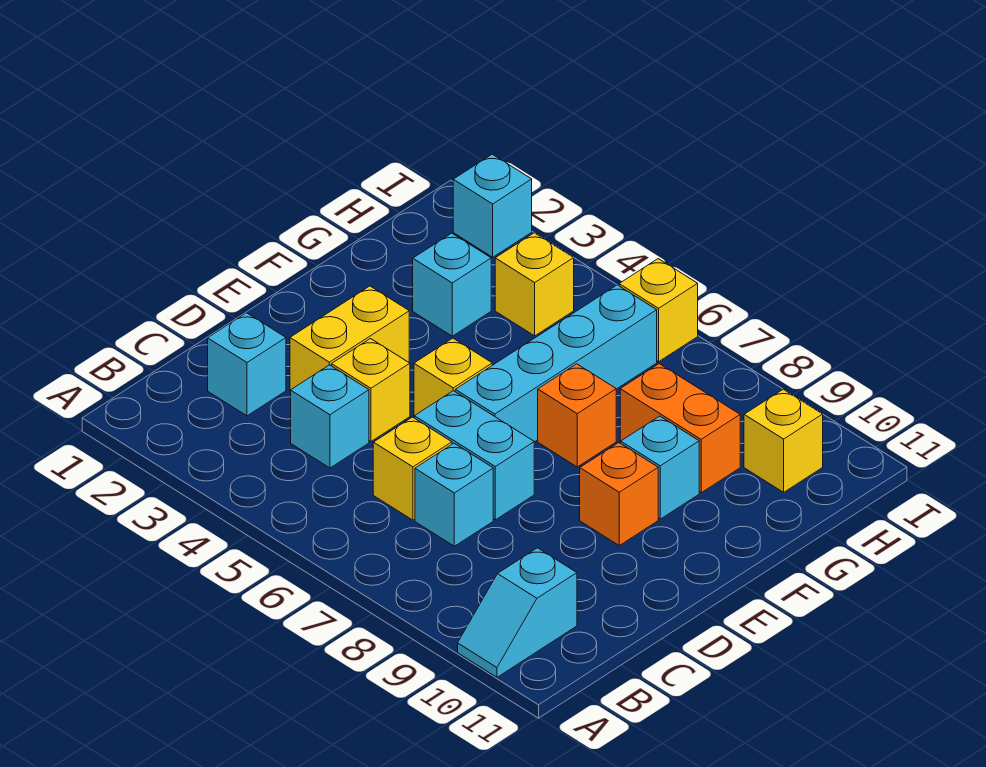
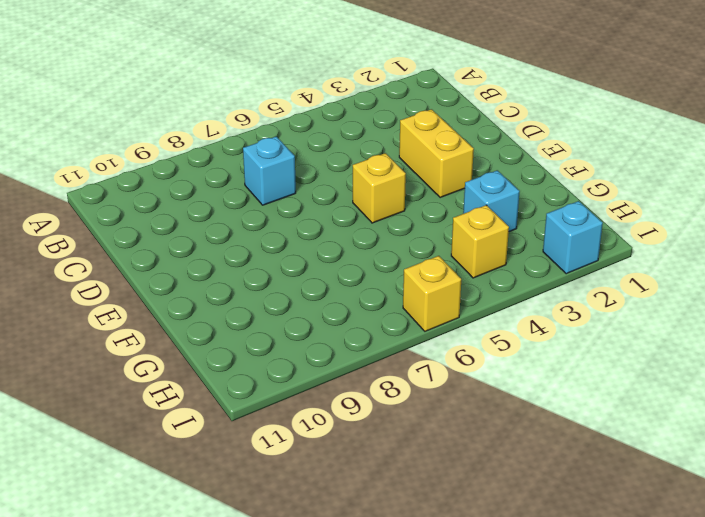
none -> cyan slope A10:B10 level 1 top B
none -> cyan brick C2 level 1
none -> cyan brick C4 level 1

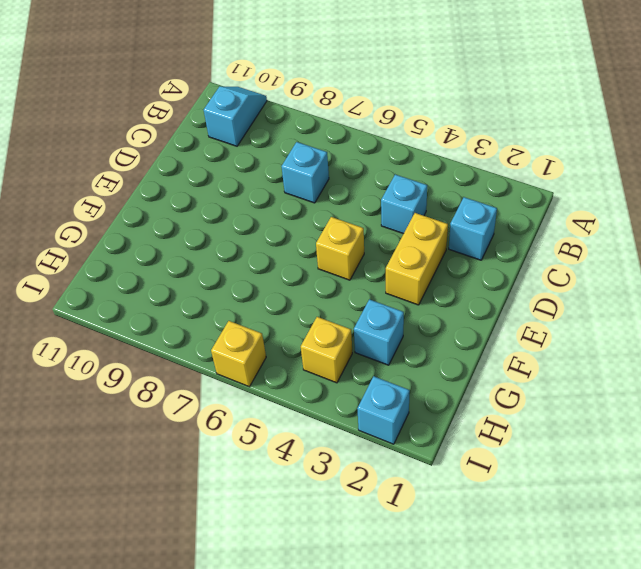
none -> yellow brick C6 level 1
none -> yellow brick D4 level 1
none -> cyan brick D6:D7 level 1

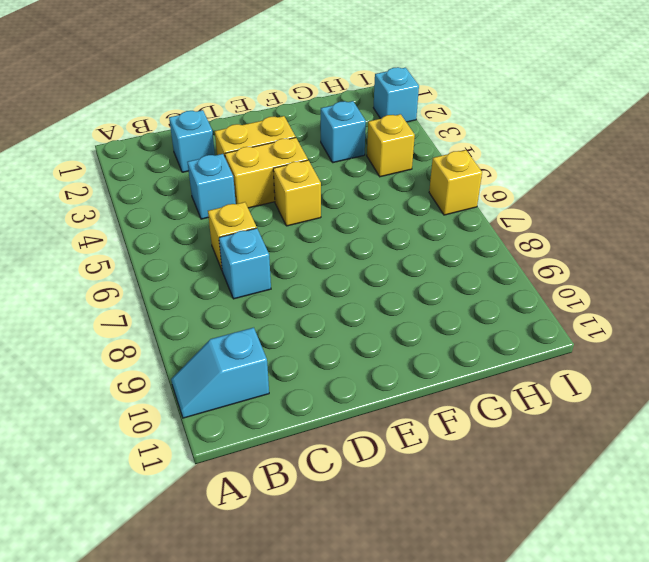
yellow brick D4:E4 level 1 -> yellow brick D4 level 1
none -> cyan brick D6:D7 level 1
none -> cyan brick E6:H6 level 1
none -> orange brick E9 level 1

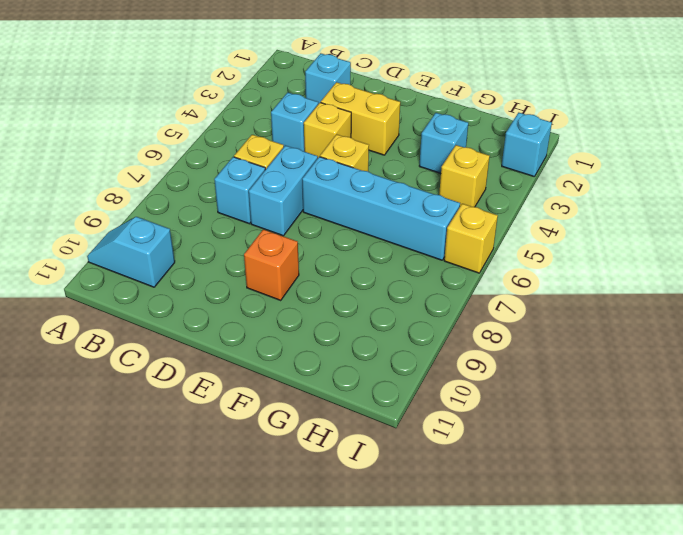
none -> orange brick F7 level 1
none -> cyan brick F9 level 1
none -> orange brick G8:G9 level 1

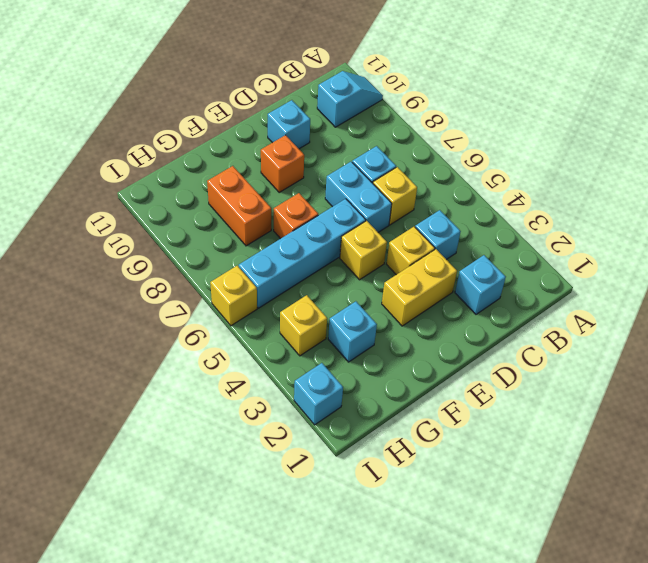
cyan brick D10 level 1 -> cyan brick F9 level 1
none -> yellow brick H10 level 1

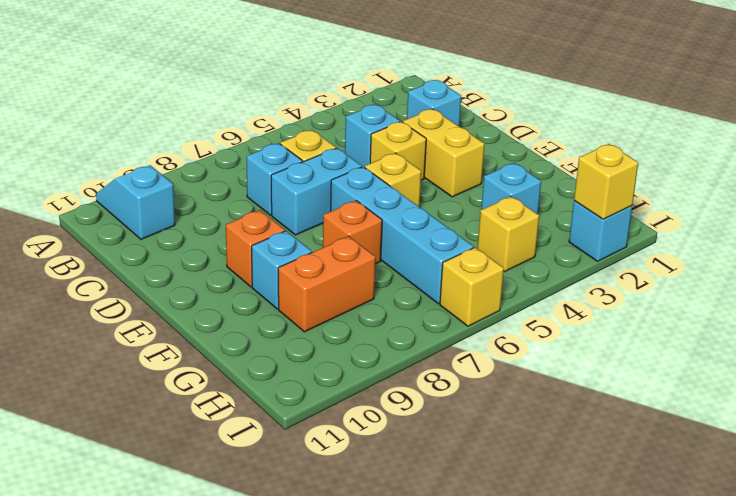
yellow brick I2 level 2 -> yellow brick H10 level 1

